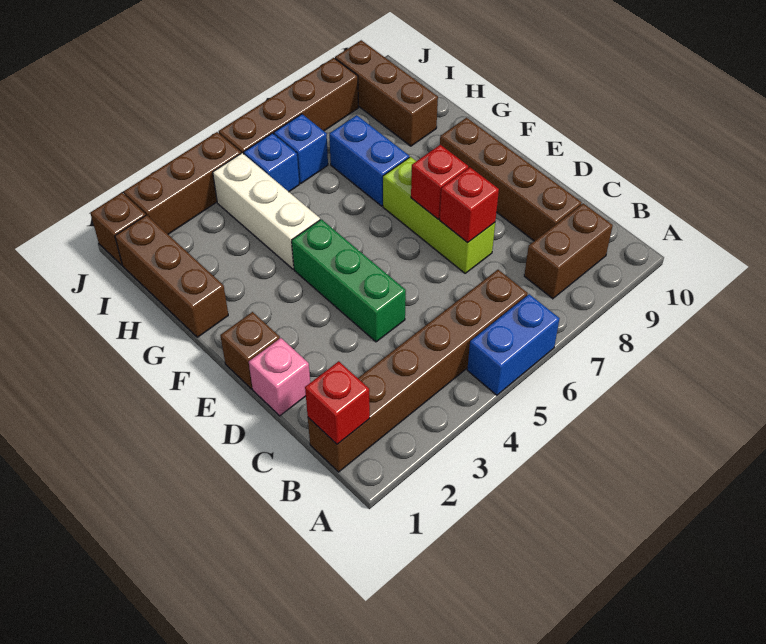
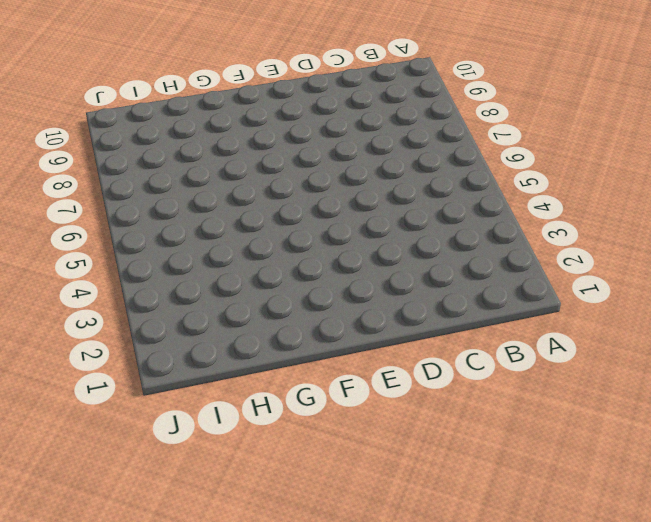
none -> blue brick A5:A6 level 1
none -> brown brick B1:B6 level 1
none -> brown brick B8:B9 level 1

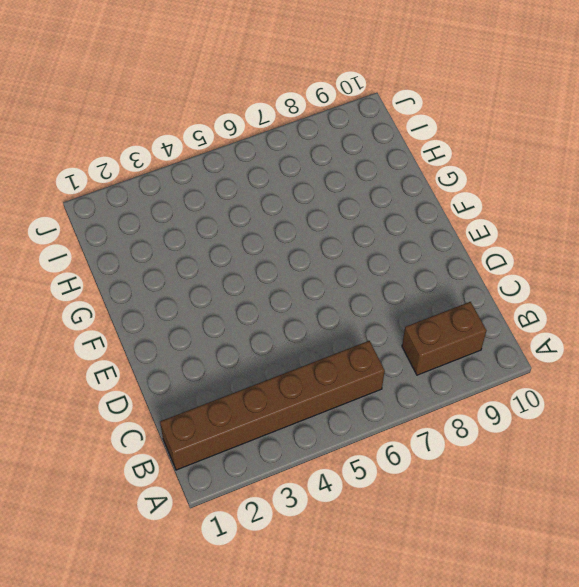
none -> blue brick A5:A6 level 1
none -> brown brick C9:F9 level 1
none -> pink brick D1 level 1

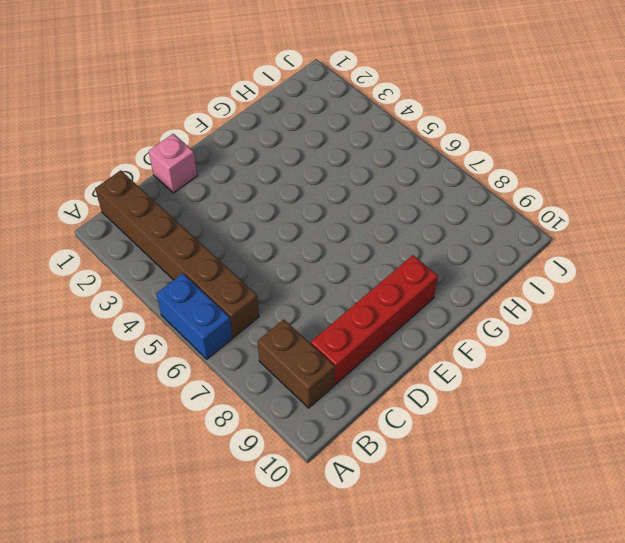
red brick C9:F9 level 1 -> brown brick C9:F9 level 1
none -> green brick D4:F4 level 1
none -> lime brick D7:F7 level 1
none -> brown brick E1 level 1

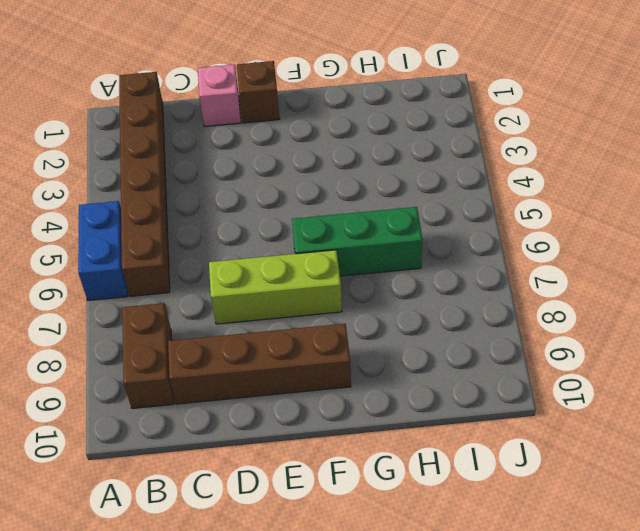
green brick F6:H6 level 1 -> green brick D4:F4 level 1
none -> brown brick G1:I1 level 1
none -> white brick G4:I4 level 1
none -> blue brick G7:H7 level 1

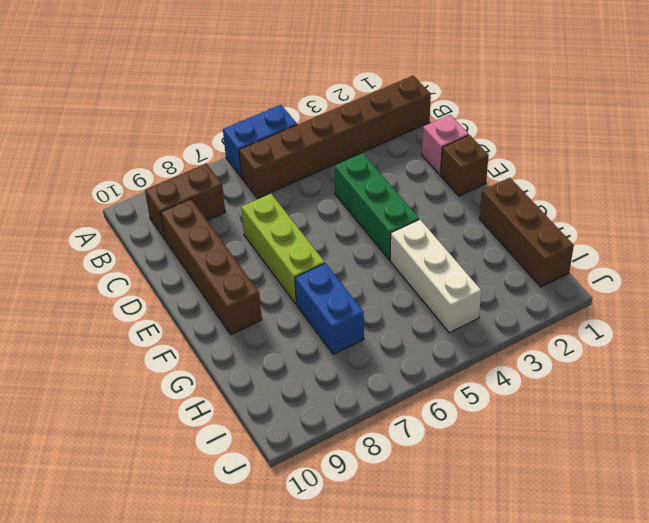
none -> brown brick H9:J9 level 1
none -> blue brick I5 level 1
none -> blue brick I6 level 1

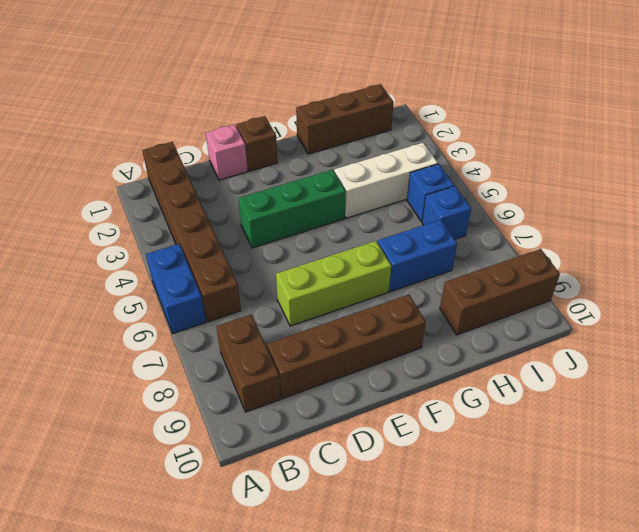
none -> brown brick J1 level 1
none -> brown brick J2:J4 level 1
none -> brown brick J5:J8 level 1

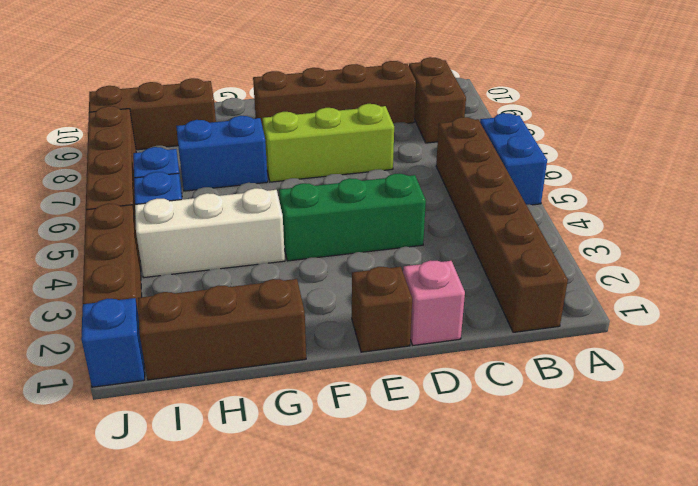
blue brick J1 level 1 -> brown brick J1 level 1
none -> red brick B1 level 2
none -> red brick D7 level 2
none -> red brick E7 level 2

